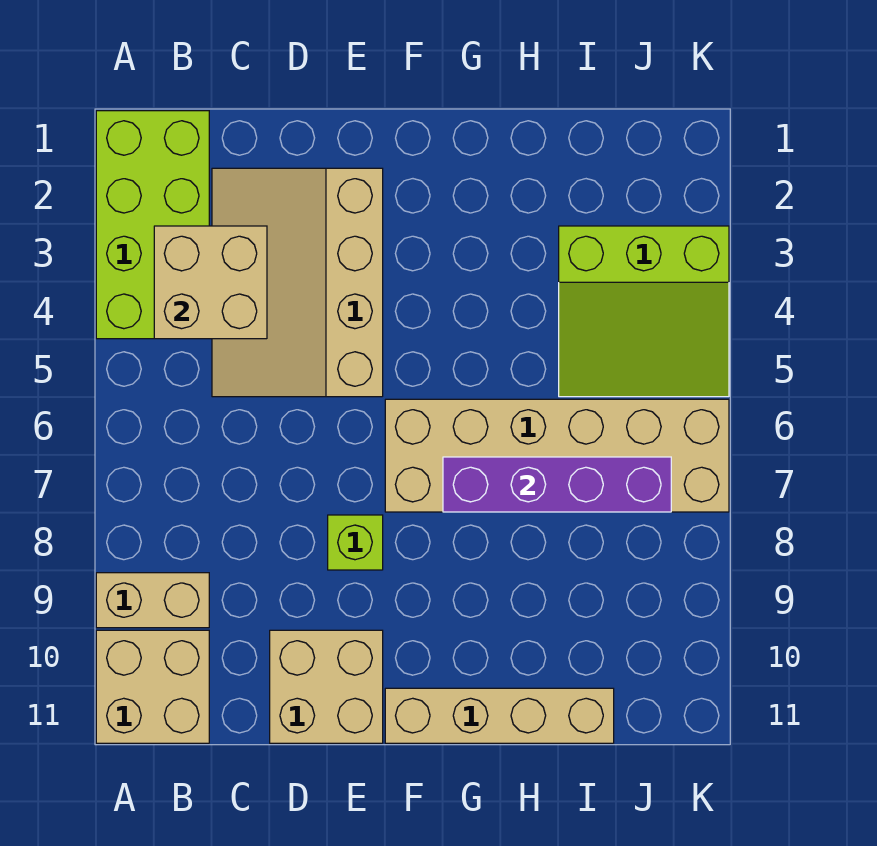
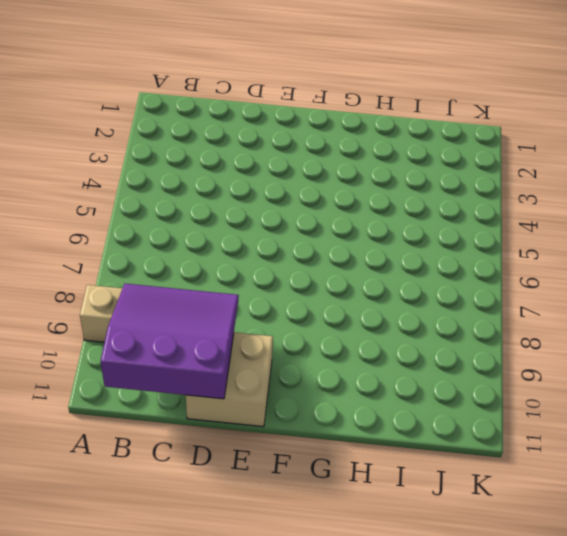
purple slope B9:D11 level 2 top 11 -> none
none -> lime brick A1:B4 level 1
none -> tan brick A10:B11 level 1

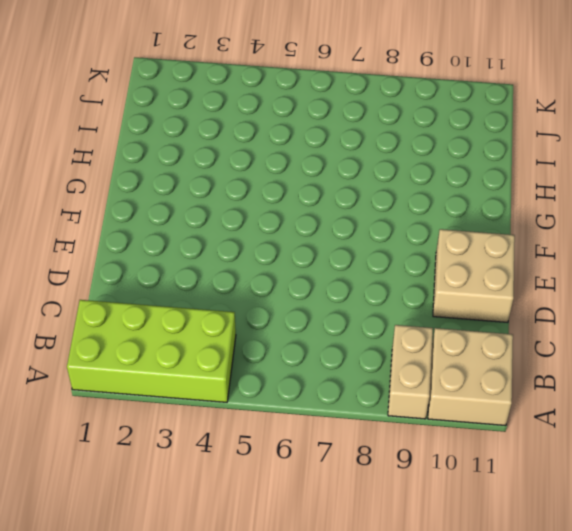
none -> tan slope C2:E5 level 1 top E
none -> lime brick E8 level 1

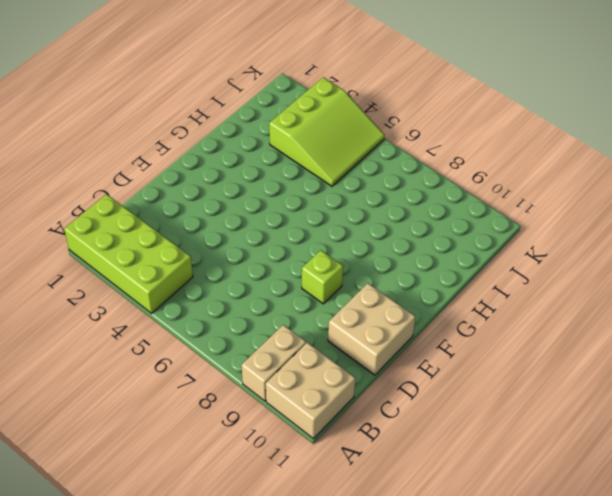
none -> tan slope C2:E5 level 1 top E
none -> tan brick F6:K7 level 1

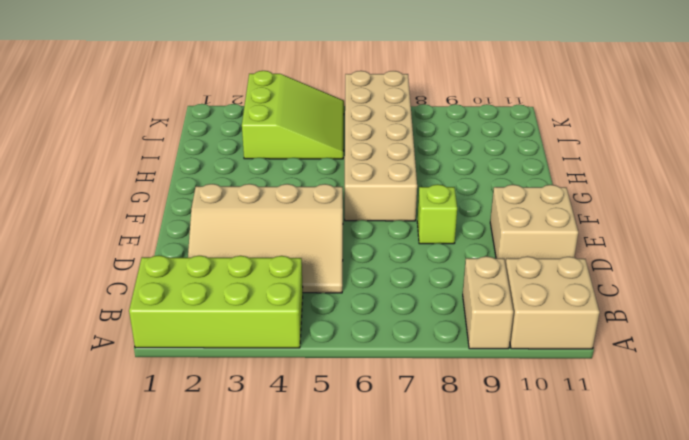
none -> tan brick F11:I11 level 1
none -> tan brick B3:C4 level 2

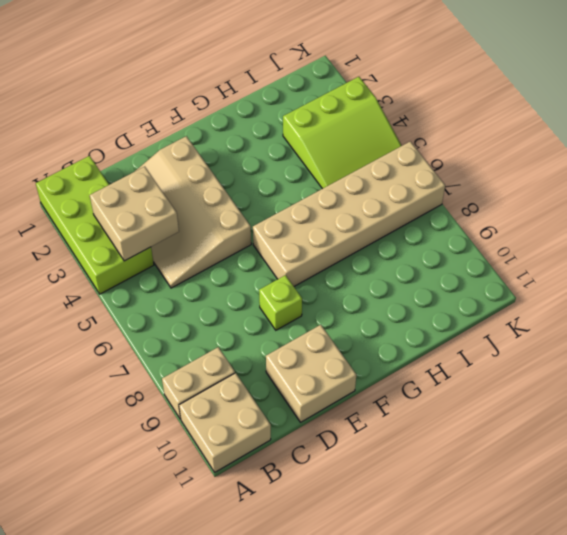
none -> tan brick F11:I11 level 1
none -> purple brick G7:J7 level 2

